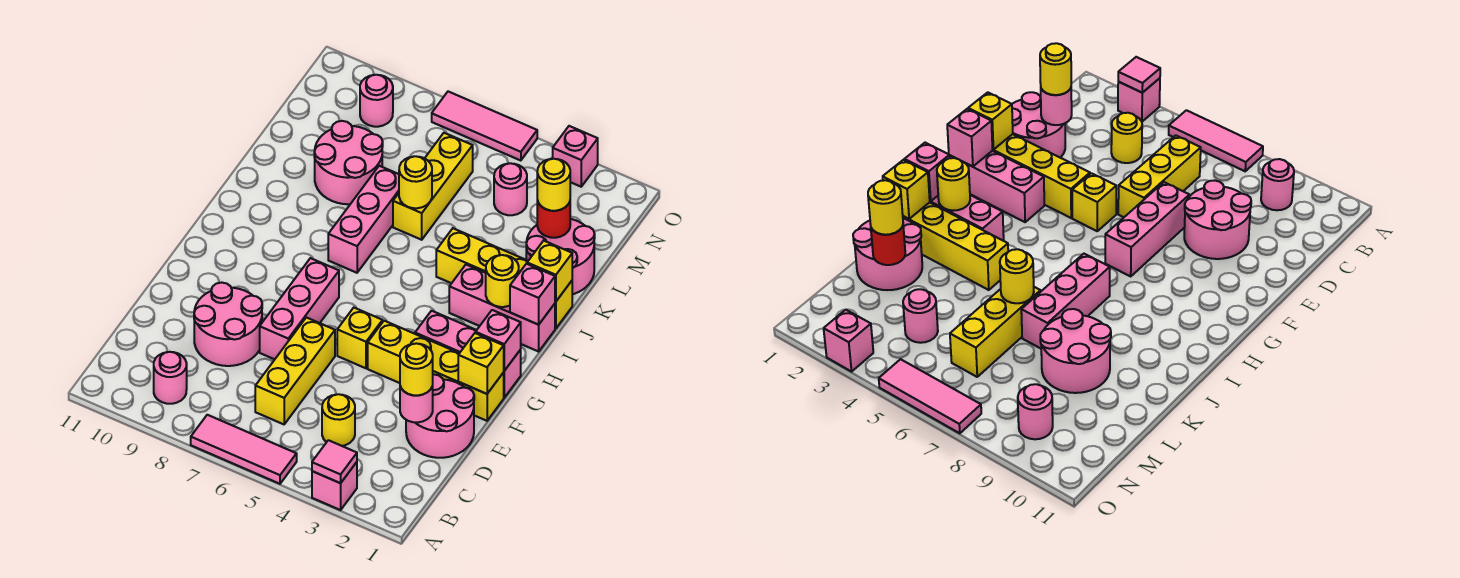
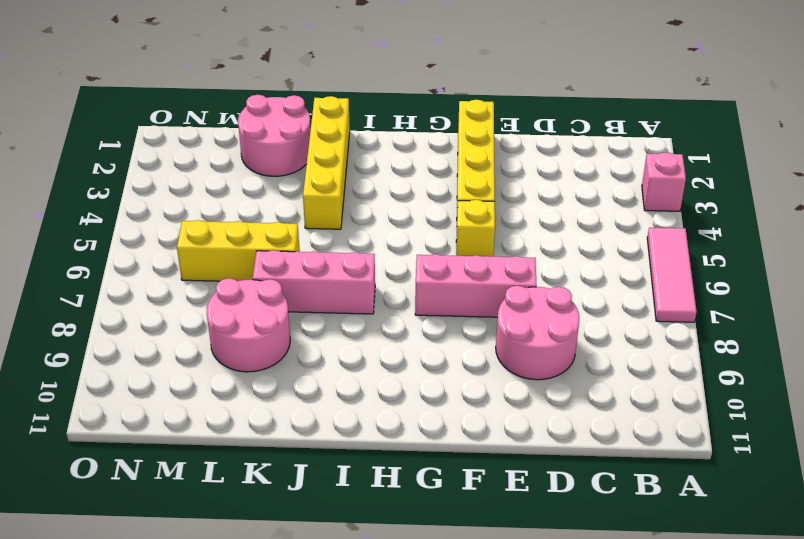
none -> pink round brick B9 level 1
none -> yellow round brick C4 level 1
none -> yellow brick C6:E6 level 1
none -> pink round brick D1:E2 level 1

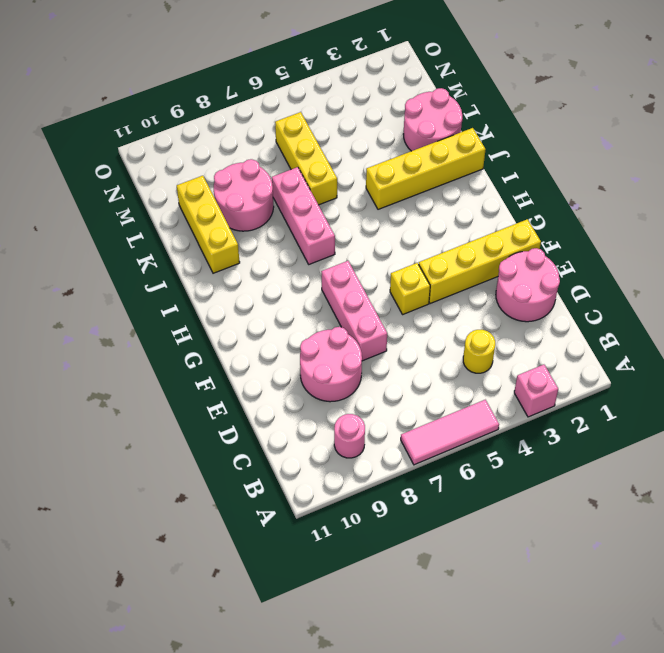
yellow brick J10:L10 level 1 -> yellow brick C6:E6 level 1
none -> pink brick G1:G3 level 1
none -> pink brick I1:I3 level 1
none -> pink round brick M4 level 1
none -> pink round brick N9 level 1

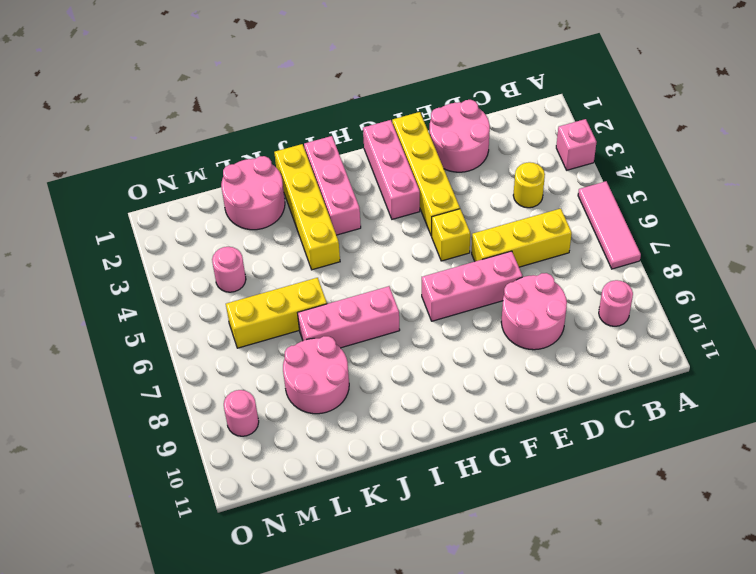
none -> pink brick O3 level 1
none -> pink tile O5:O7 level 1
none -> pink tile A3 level 2
none -> pink round brick D2 level 2

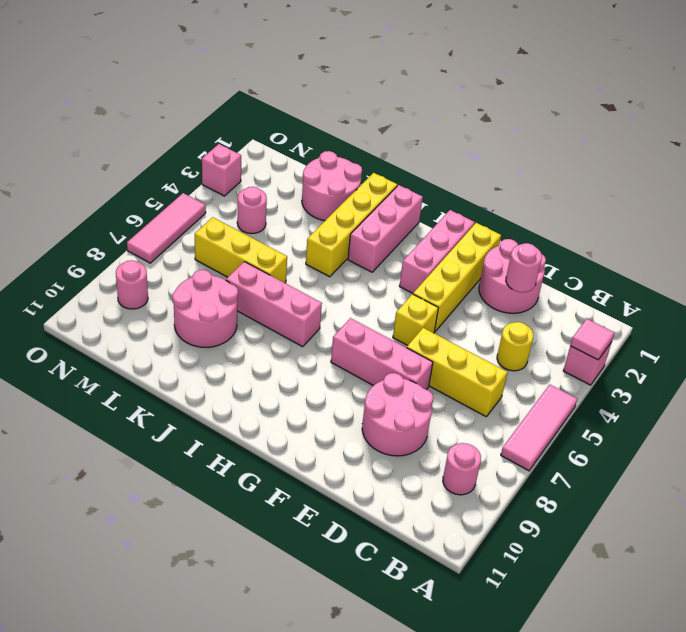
none -> yellow brick F1 level 2
none -> pink brick G1 level 2
none -> pink brick I1 level 2
none -> yellow round brick I2 level 2

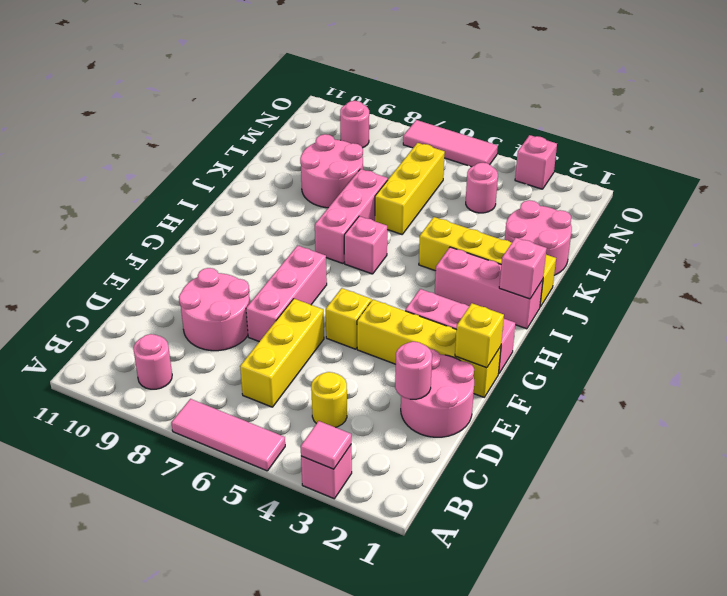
pink brick I6 level 1 -> pink brick G1 level 2
none -> yellow round brick I2 level 2
none -> yellow brick J1 level 2
none -> yellow round brick K6 level 2
none -> red round brick L2 level 2

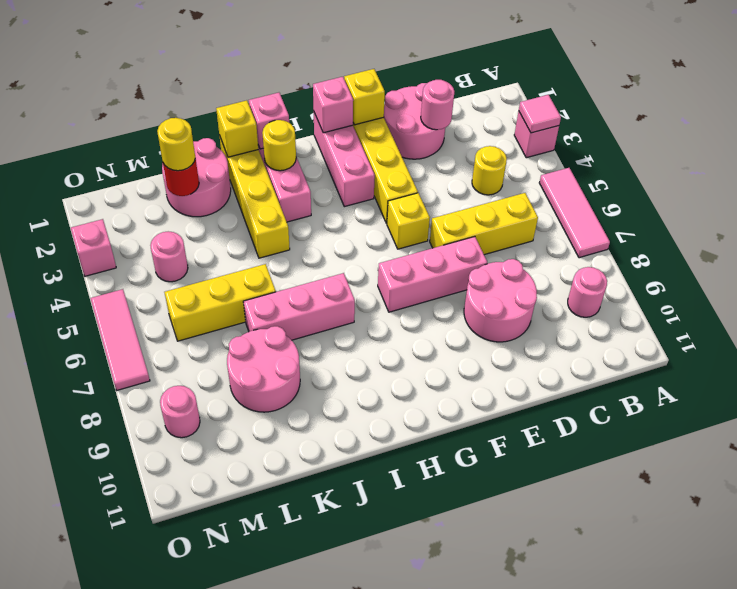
none -> yellow round brick K6 level 2
none -> yellow round brick D2 level 3

